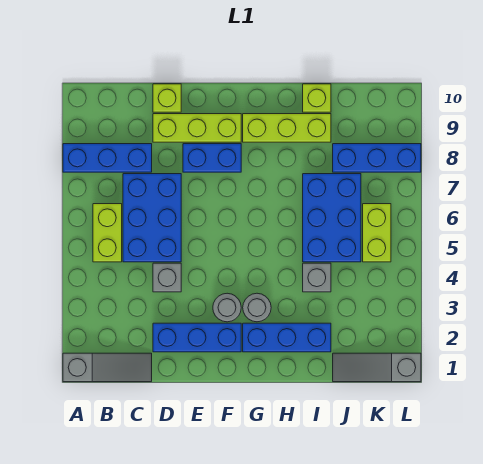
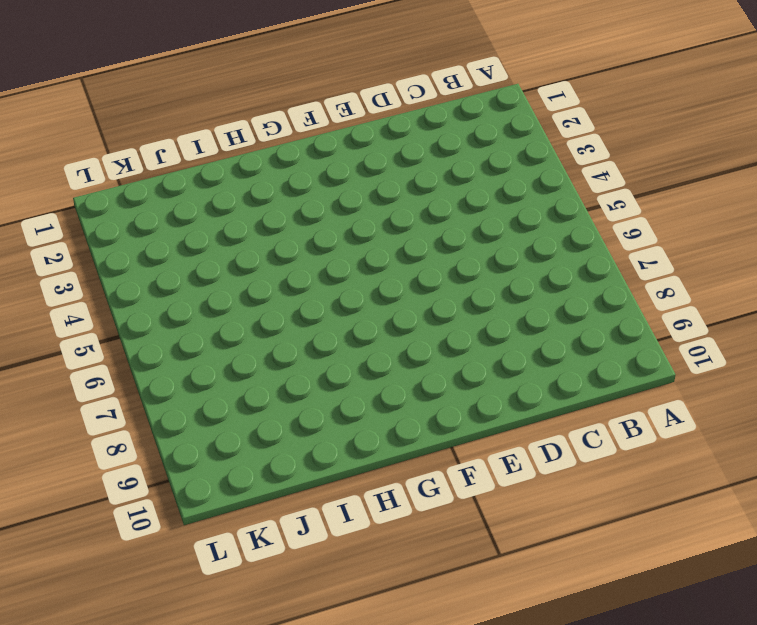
none -> grey slope A1:C1 level 1 top A
none -> blue brick A8:C8 level 1
none -> lime brick B5:B6 level 1

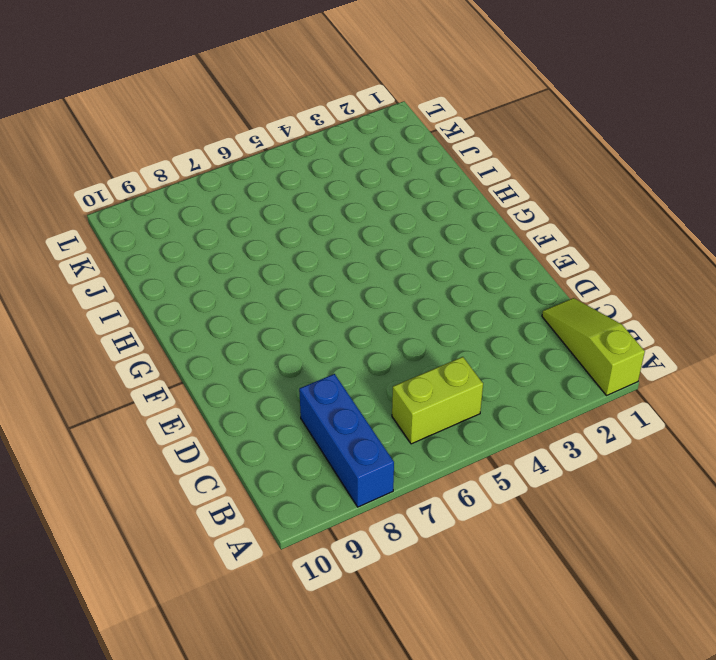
lime slope A1:C1 level 1 top A -> grey slope A1:C1 level 1 top A
none -> blue brick C5:D7 level 1
none -> blue brick D2:F2 level 1
none -> grey brick D4 level 1

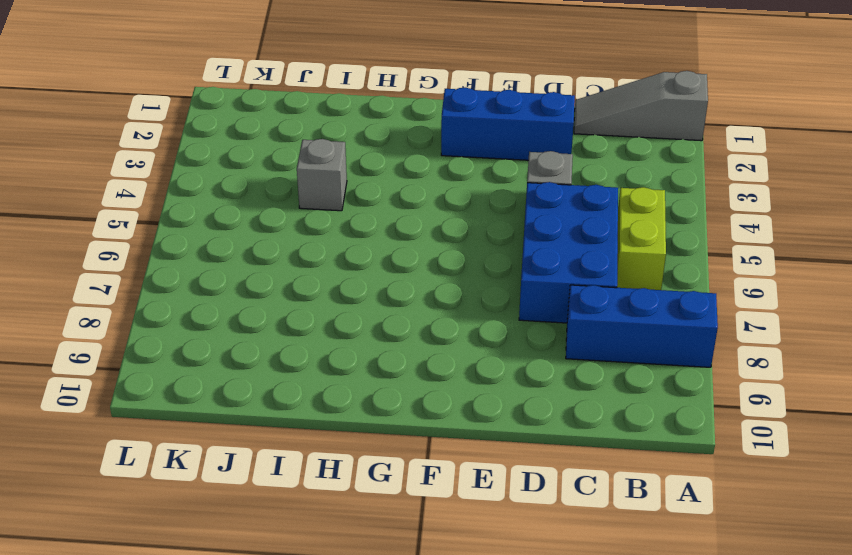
none -> lime brick D9:F9 level 1
none -> lime brick D10 level 1
none -> blue brick E8:F8 level 1

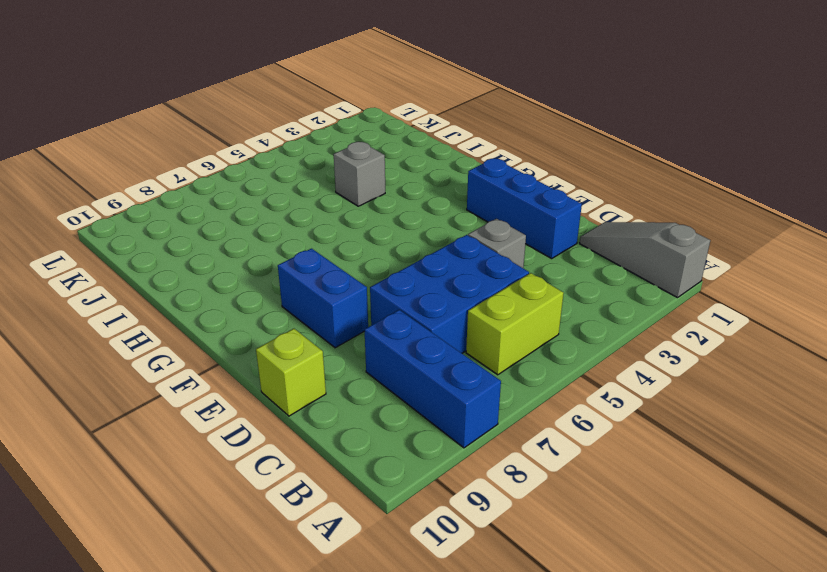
none -> lime brick D9:F9 level 1
none -> grey round brick F3 level 1
none -> blue brick G2:I2 level 1

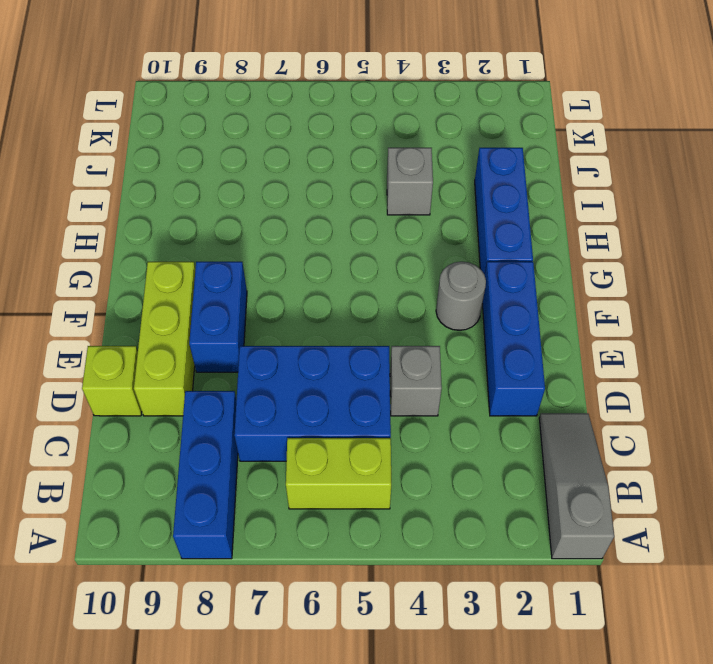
none -> grey round brick G3 level 1
none -> lime brick G9:I9 level 1
none -> blue brick I5:J7 level 1

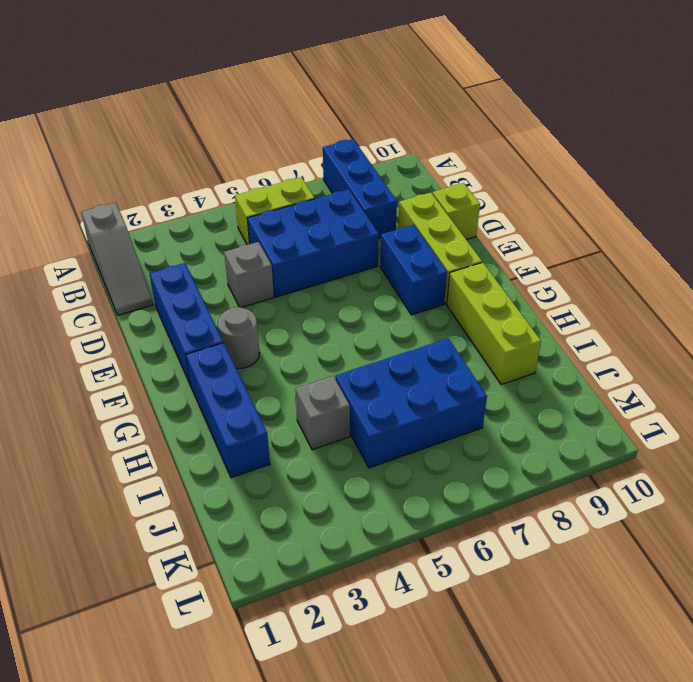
none -> grey round brick G3 level 1
none -> lime brick I10 level 1
none -> grey slope J1:L1 level 1 top L

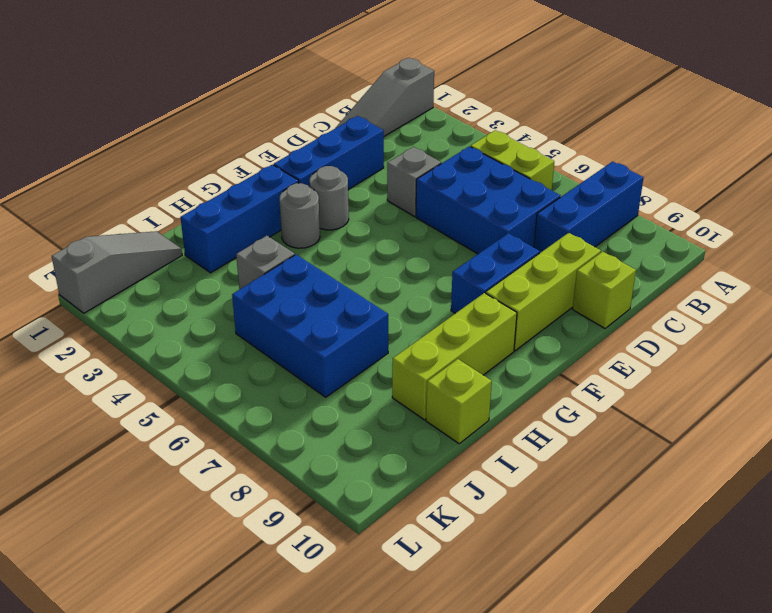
none -> blue brick J8:L8 level 1
none -> lime brick K5:K6 level 1

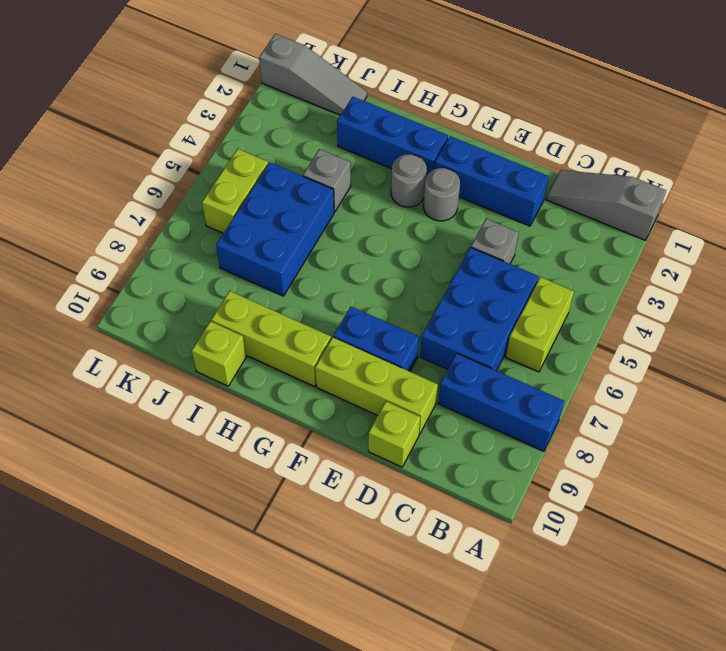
none -> blue brick J8:L8 level 1

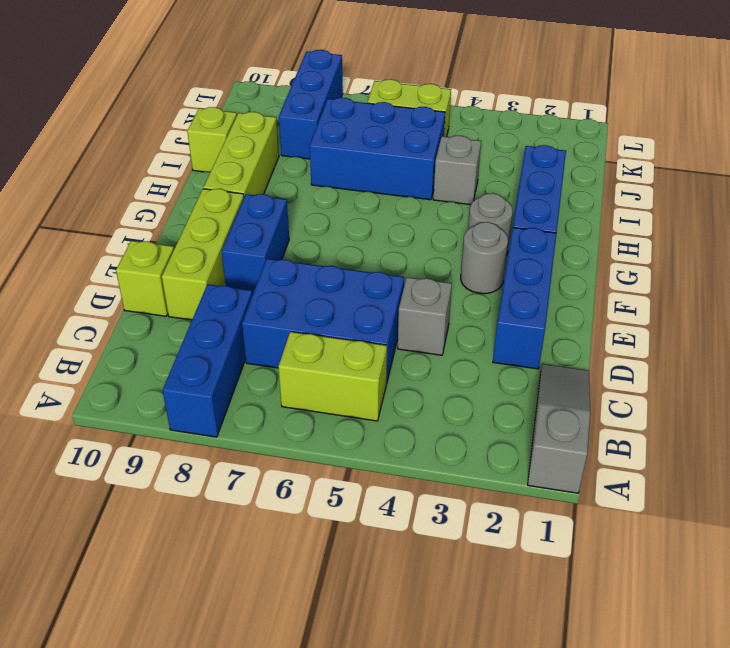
none -> grey slope J1:L1 level 1 top L

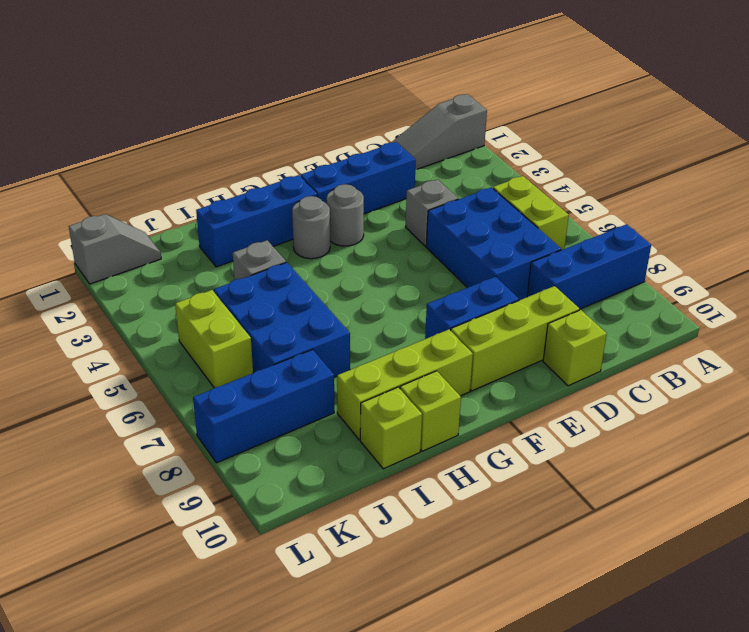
lime brick H10 level 1 -> none
grey slope K1:L1 level 1 top L -> grey slope J1:L1 level 1 top L

